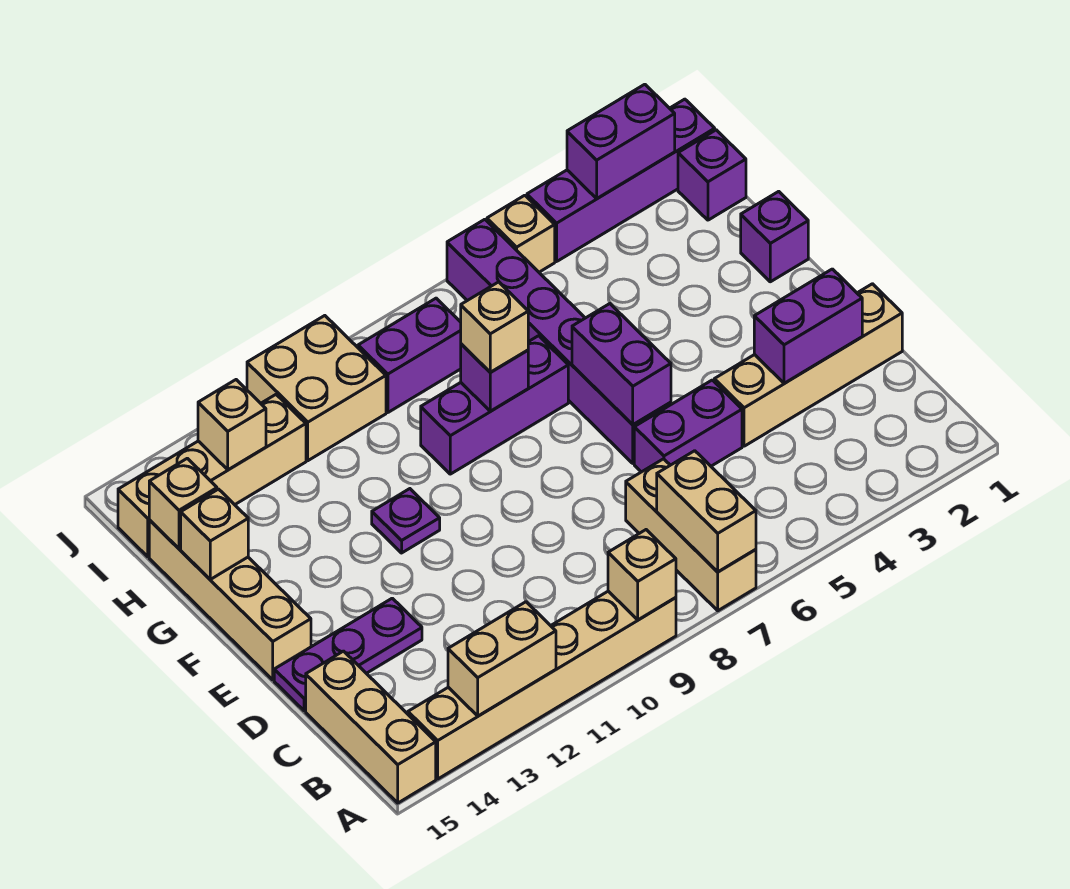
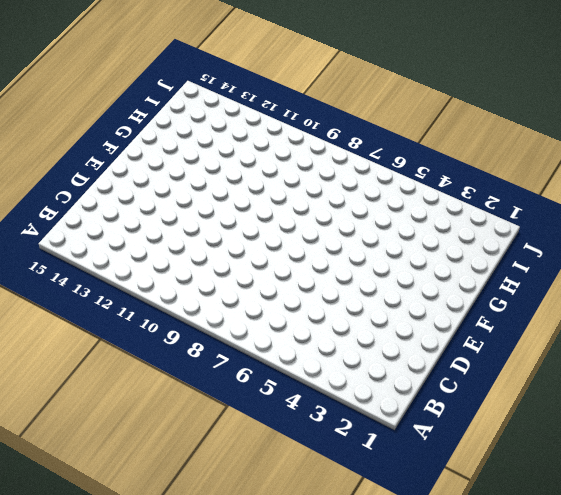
none -> tan brick A7:C7 level 1
none -> tan brick A9:A14 level 1
none -> tan brick A15:C15 level 1

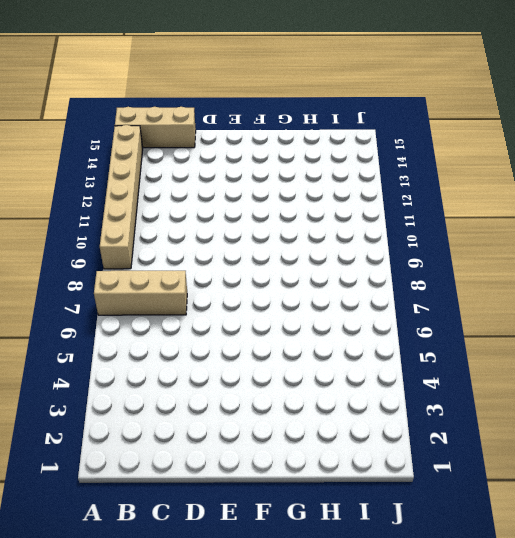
none -> tan brick D1:D4 level 1
none -> purple brick D5:D6 level 1
none -> purple plate D13:D15 level 1

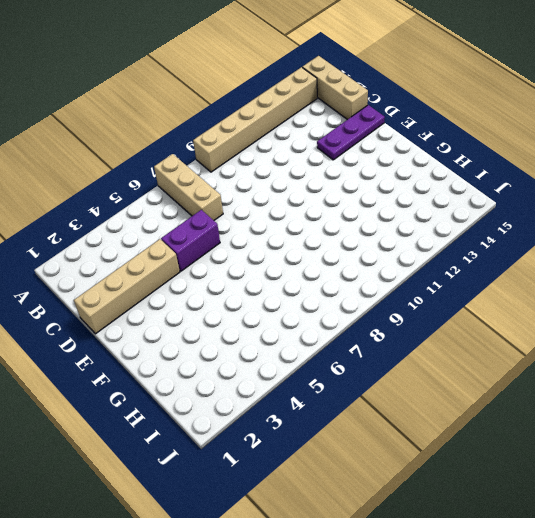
none -> purple brick E6:J6 level 1
none -> tan brick E15:H15 level 1
none -> purple plate F11 level 1

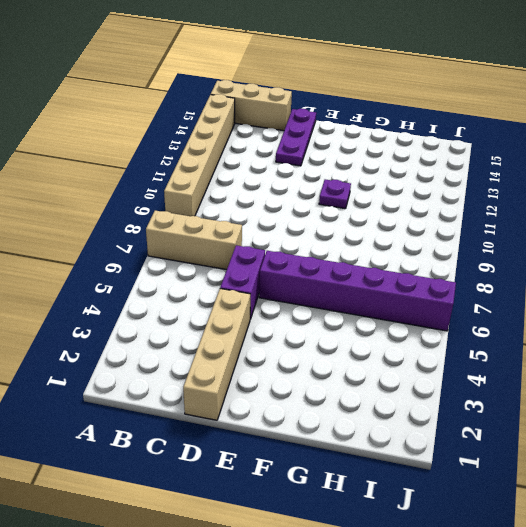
none -> tan brick E15:H15 level 1
none -> purple brick G1 level 1
none -> purple brick G7:G9 level 1

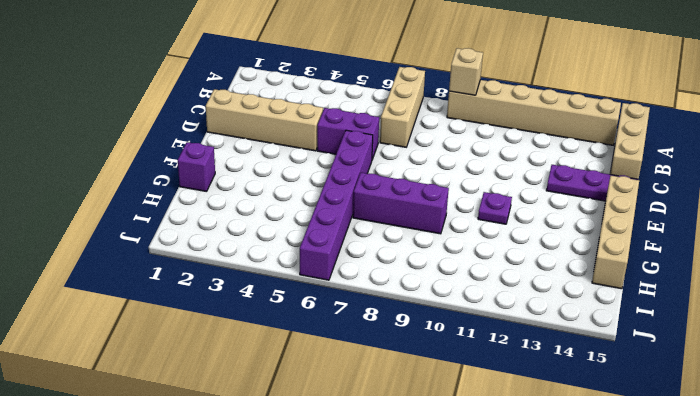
none -> purple brick I1 level 1
none -> purple brick I8:I9 level 1
none -> tan brick I10:J11 level 1

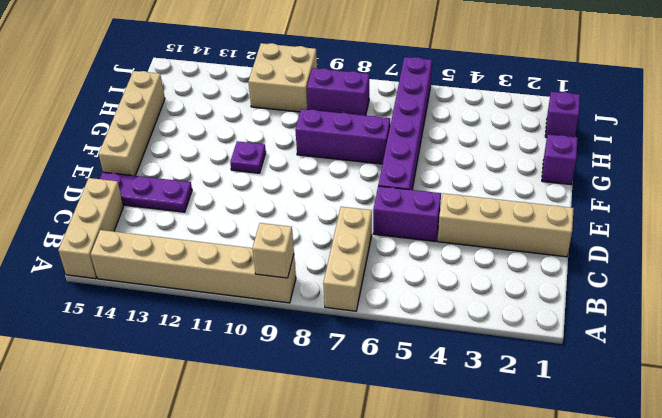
none -> tan brick I12:I15 level 1
none -> purple brick J1:J4 level 1
none -> tan brick J5 level 1

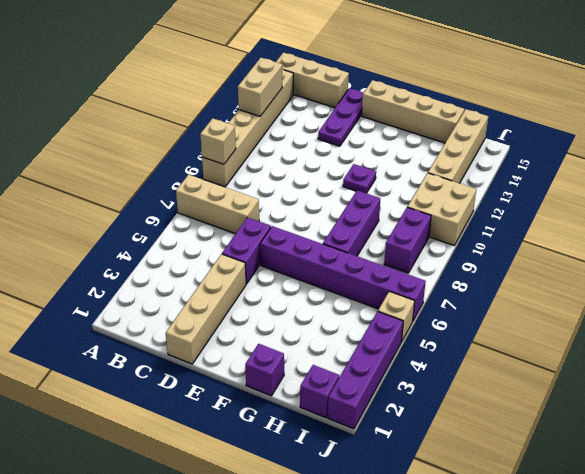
none -> tan brick A7:B7 level 2
none -> purple brick D2:D3 level 2
none -> purple brick E6:F6 level 2

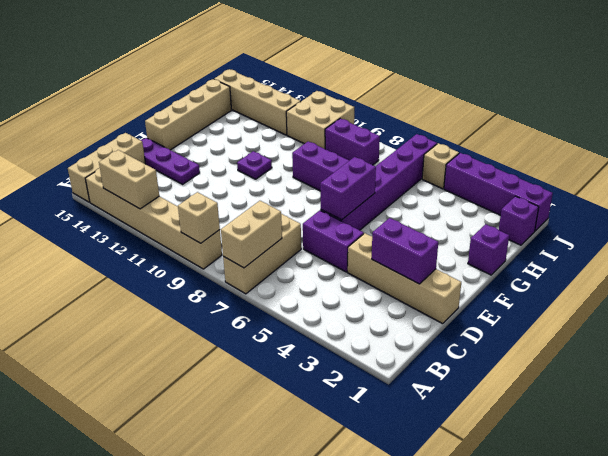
none -> purple brick G8 level 2
none -> tan brick G15 level 2
none -> tan brick H15 level 2

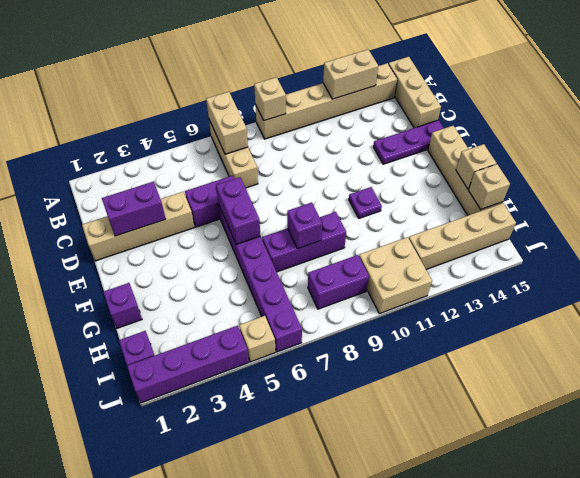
none -> tan brick I13 level 2
none -> purple brick J2:J3 level 2
none -> tan brick G8 level 3

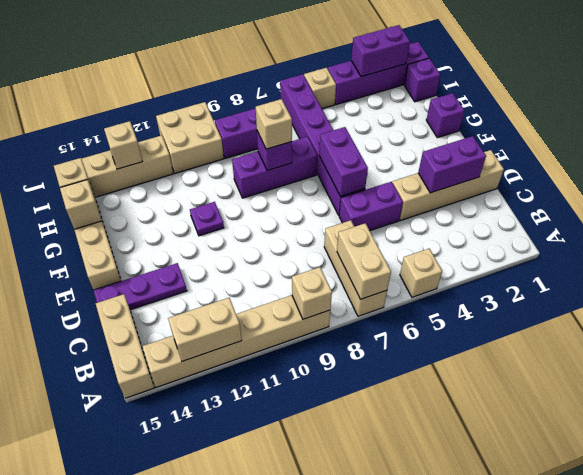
tan brick A5 level 1 -> none

